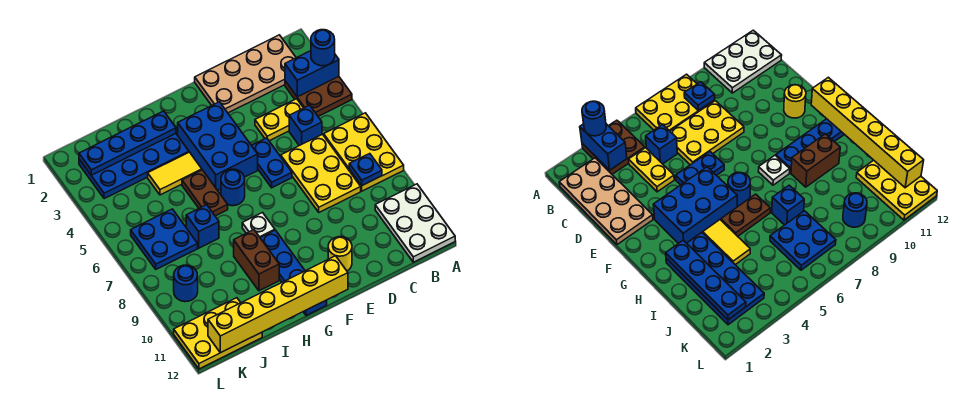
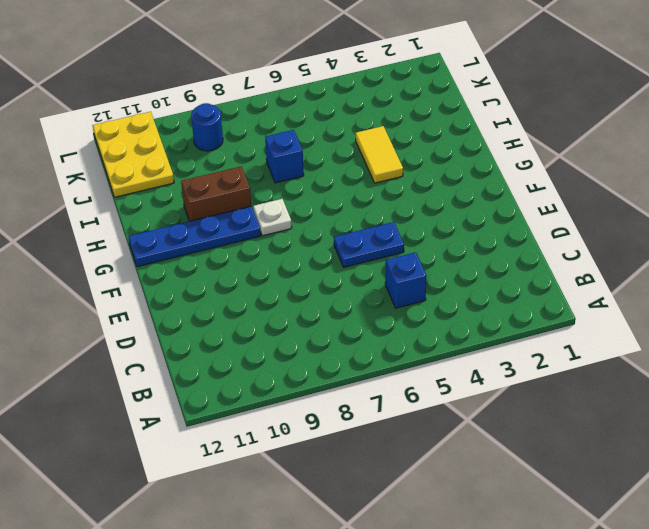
none -> brown plate A3:B4 level 1
none -> yellow plate A6:B8 level 1
none -> white plate A10:B12 level 1

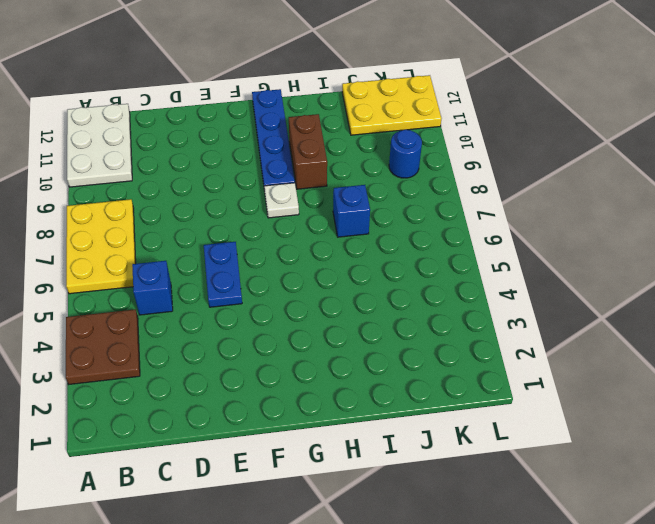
none -> tan plate B1:E2 level 1
none -> yellow plate C4:D4 level 1
none -> yellow plate C6:D8 level 1

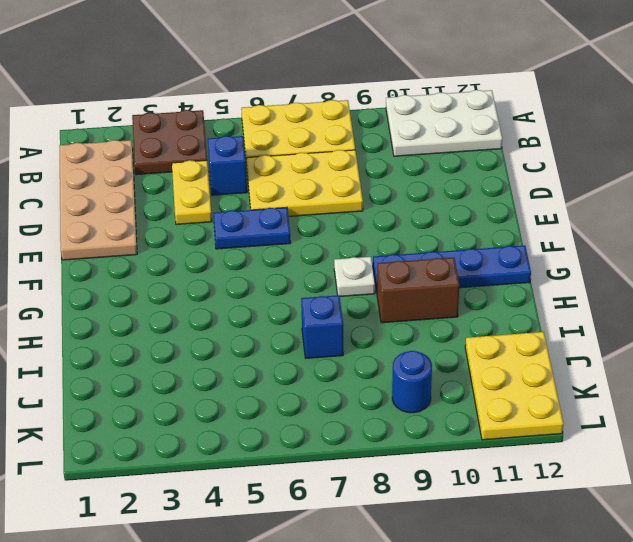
none -> yellow round brick E11 level 1
none -> blue brick F3:G5 level 1
none -> blue round brick G6 level 1

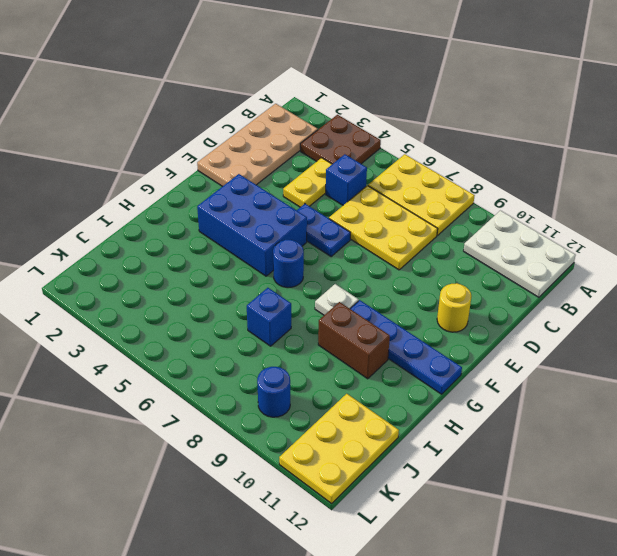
none -> blue plate H2:K3 level 1
none -> yellow tile H4:I4 level 1
none -> brown plate H5:H6 level 1

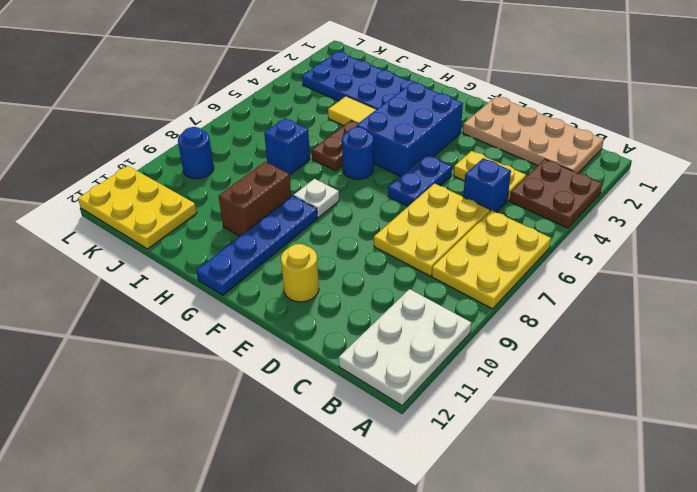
none -> blue plate J6:K7 level 1
none -> blue brick A3:B3 level 2
none -> blue plate B8 level 2

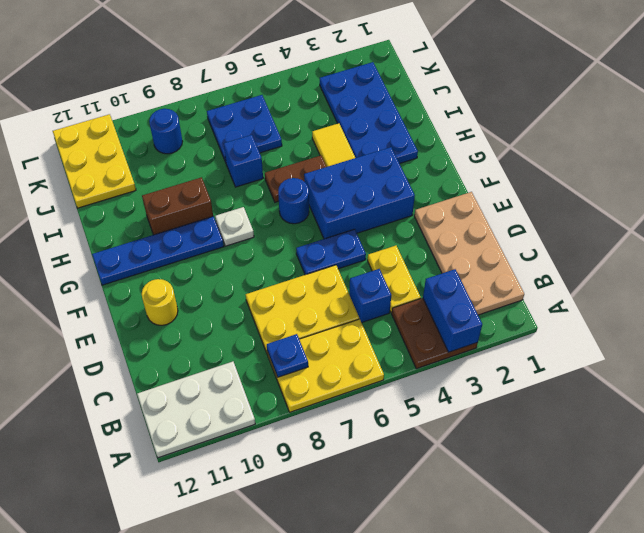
none -> yellow brick F12:K12 level 2
none -> blue plate H2:K2 level 2
none -> blue round brick A3 level 3

